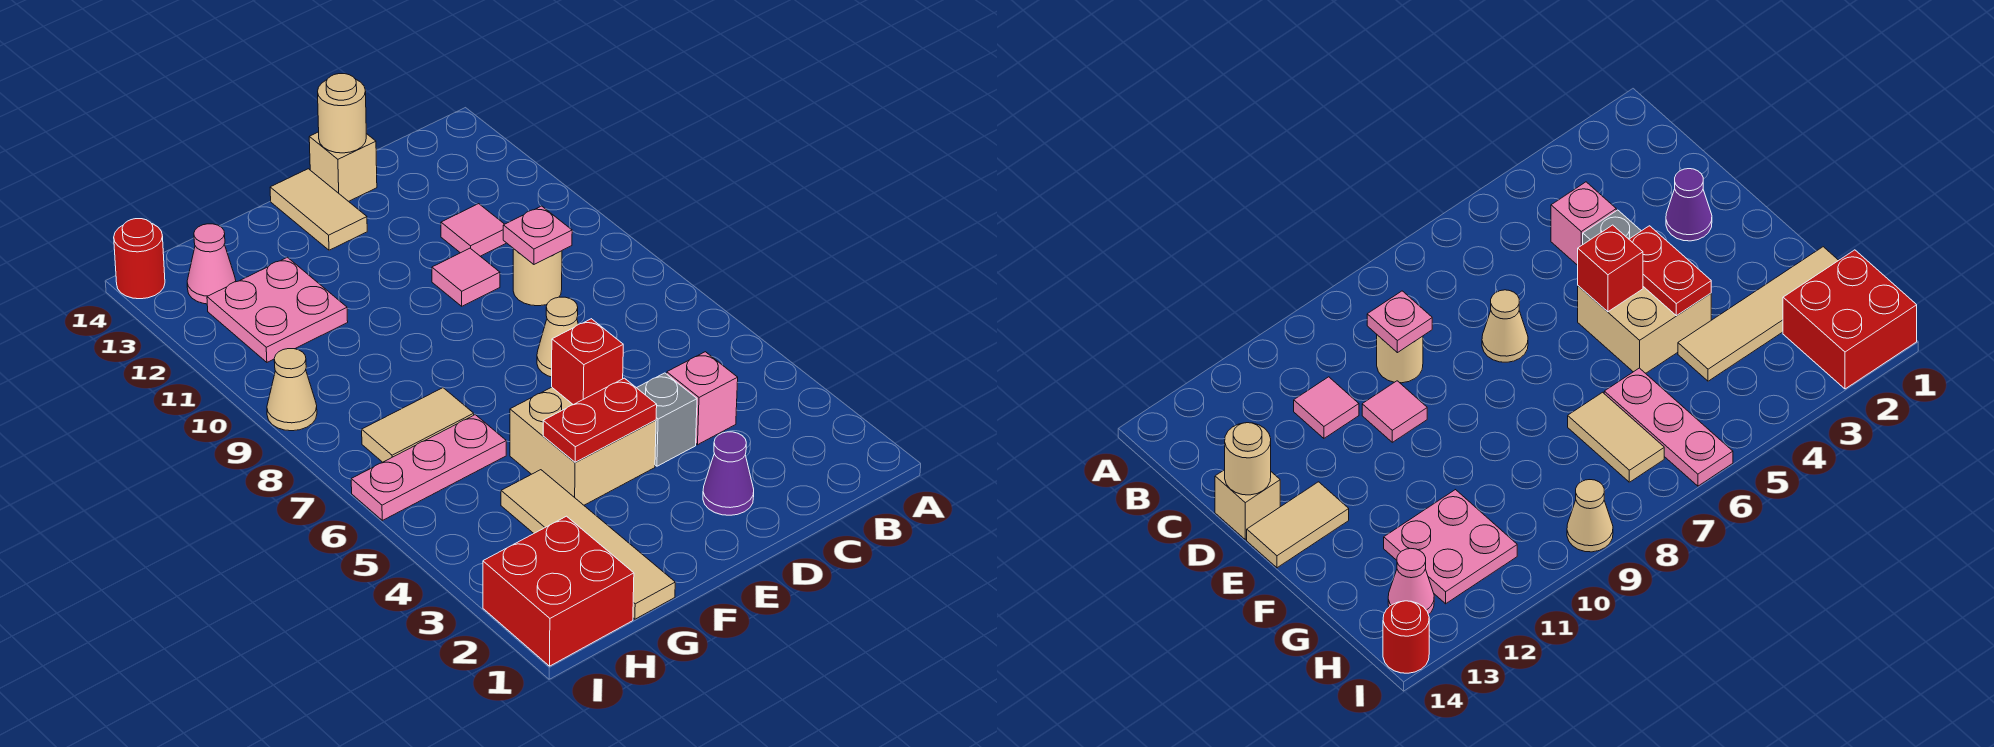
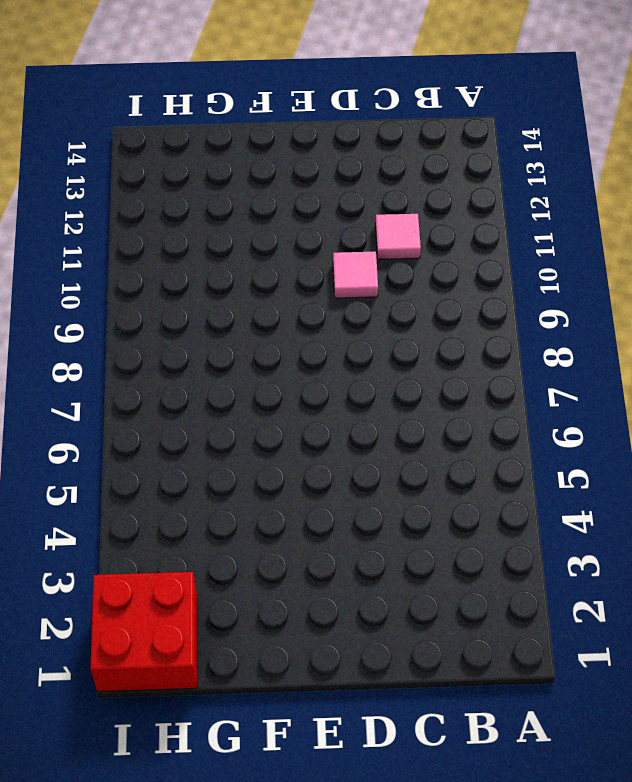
none -> pink brick C4 level 1
none -> tan round brick C9 level 1
none -> purple cone D2 level 1

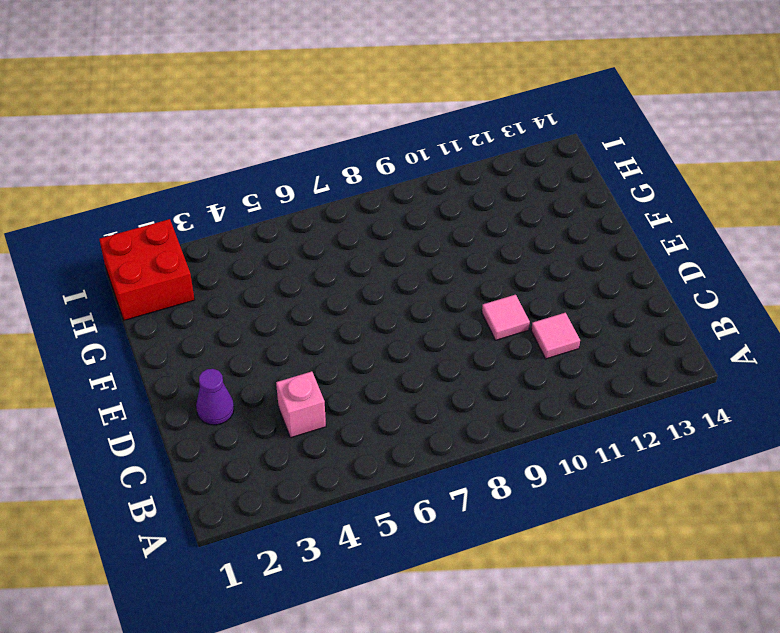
none -> tan round brick C9 level 1
none -> grey brick D4 level 1
none -> tan cone D7 level 1

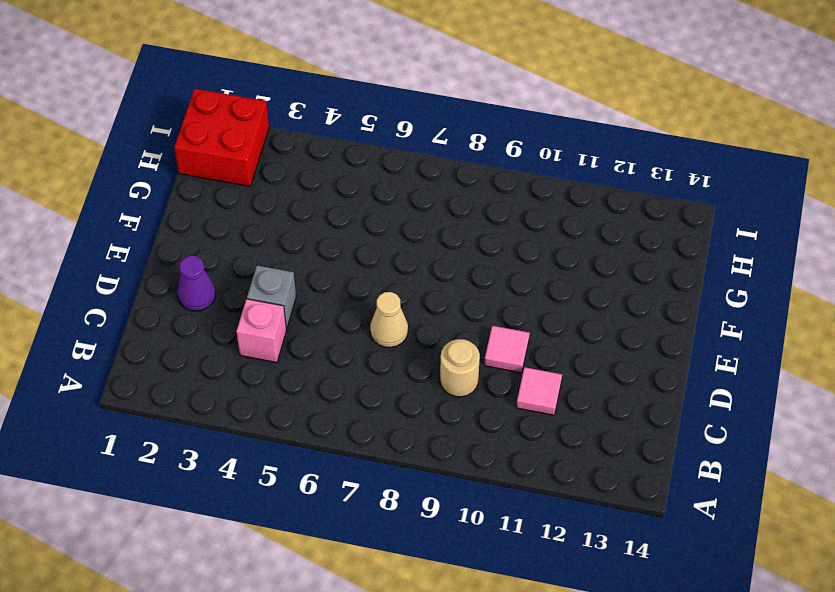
none -> tan brick D14 level 1
none -> tan brick E4:F5 level 1
none -> tan tile E13:E14 level 1

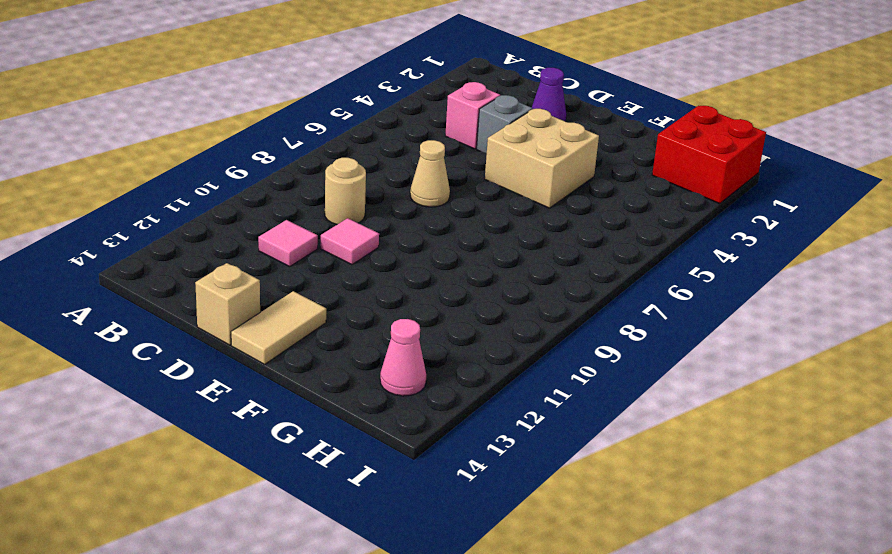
none -> tan tile G1:G4 level 1
none -> pink plate G6:I6 level 1
none -> tan tile G7:H7 level 1

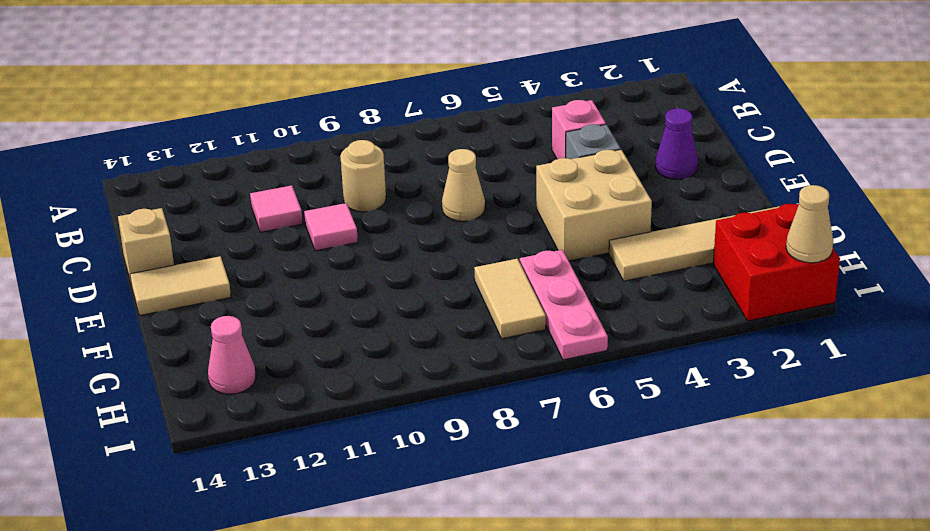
tan cone I1 level 2 -> tan cone I9 level 1
none -> pink plate G11:H12 level 1
none -> red round brick I14 level 1
none -> pink plate C9 level 2

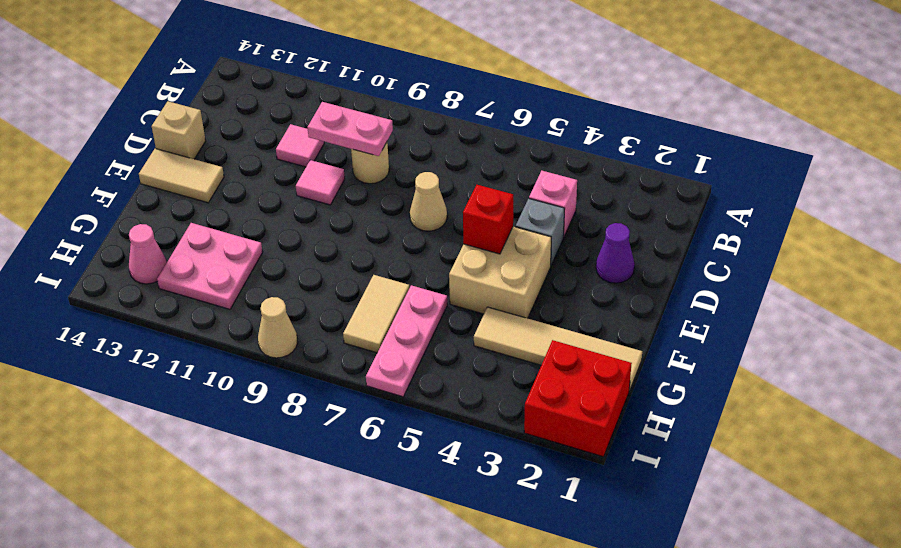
pink plate C9:C10 level 2 -> pink plate C9 level 2
none -> red round brick I14 level 1
none -> tan round brick D14 level 2
none -> red plate E4:F4 level 2

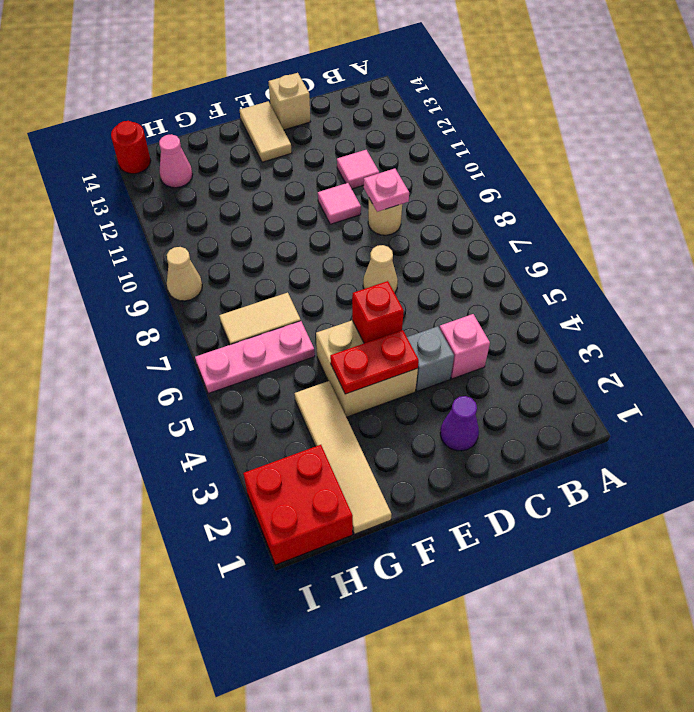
none -> pink plate G11:H12 level 1
none -> tan round brick D14 level 2

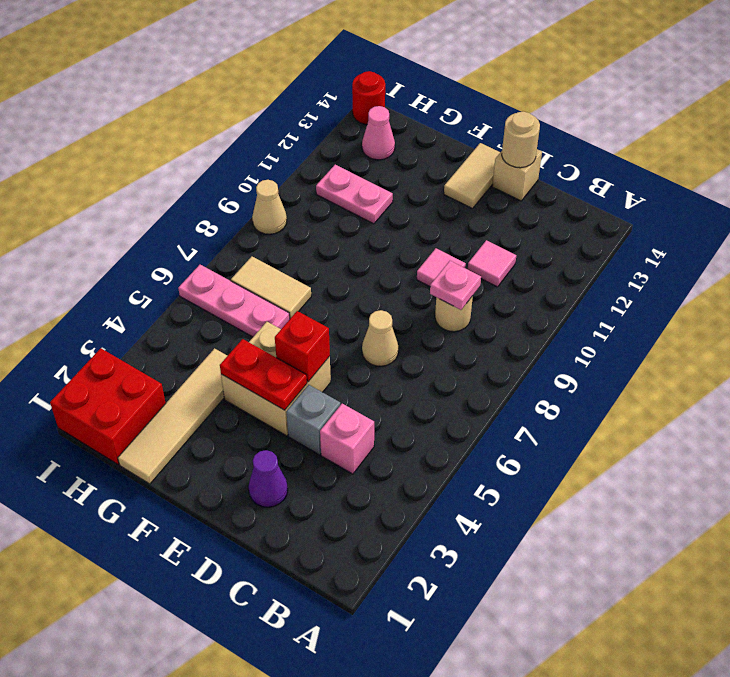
pink plate G11:H11 level 1 -> pink plate G11:H12 level 1

